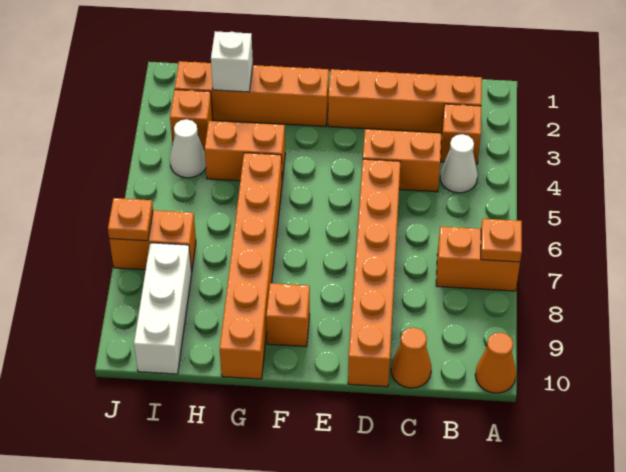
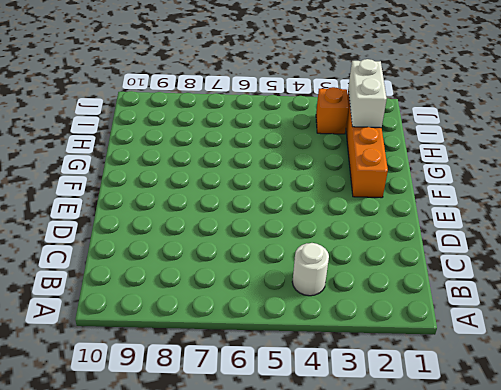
white round brick B4 level 1 -> white cone B4 level 1
white brick H2:I2 level 2 -> white brick H2 level 2
none -> orange brick A7:B7 level 1
none -> orange cone A10 level 1
none -> orange brick B2:E2 level 1

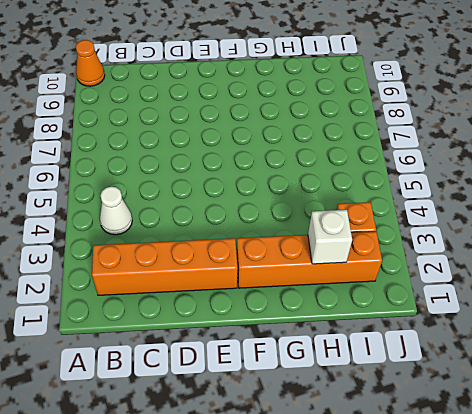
none -> orange brick A7:B7 level 1
none -> orange brick B3 level 1
none -> orange brick C4:D4 level 1

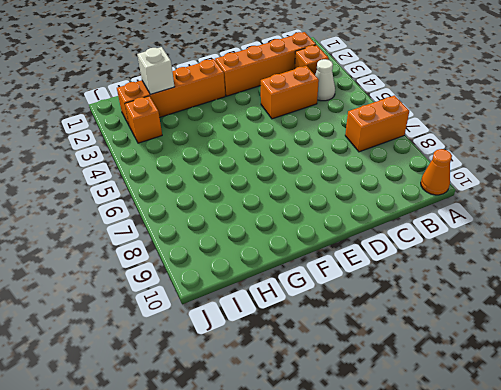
none -> orange cone C10 level 1
none -> orange brick D5:D10 level 1
none -> orange brick F9 level 1

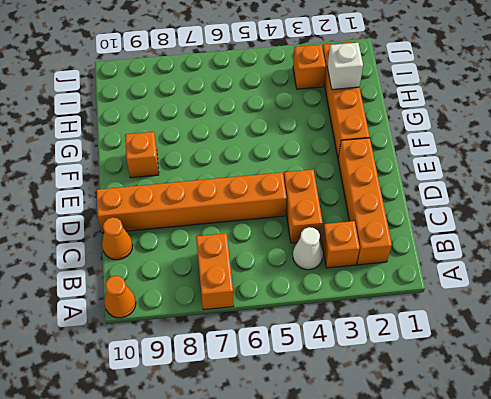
none -> orange brick G4:H4 level 1
none -> orange brick G5:G10 level 1
none -> white cone I4 level 1

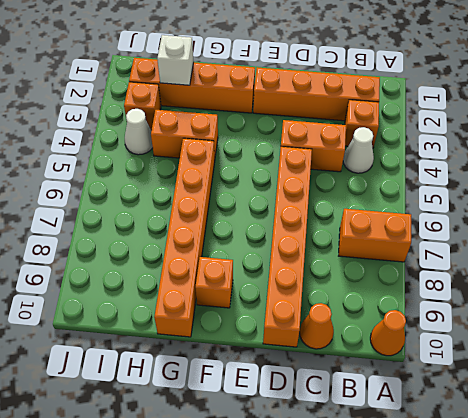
none -> orange brick I7:J7 level 1
none -> white brick I8:I10 level 1
none -> orange plate A7 level 2

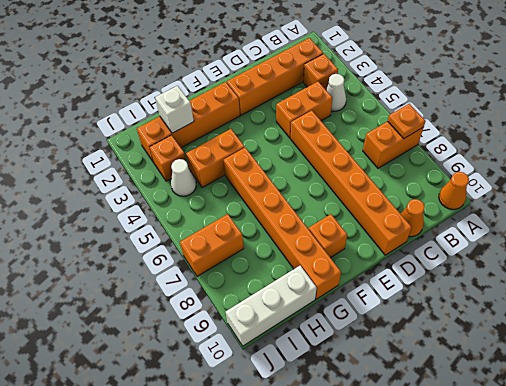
white brick H10:J10 level 1 -> white brick I8:I10 level 1
none -> orange plate J7 level 2

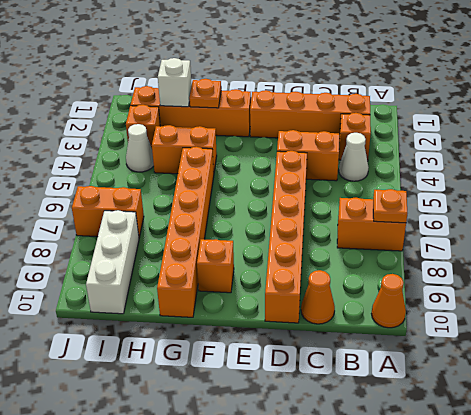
orange plate G2 level 2 -> orange plate J7 level 2

